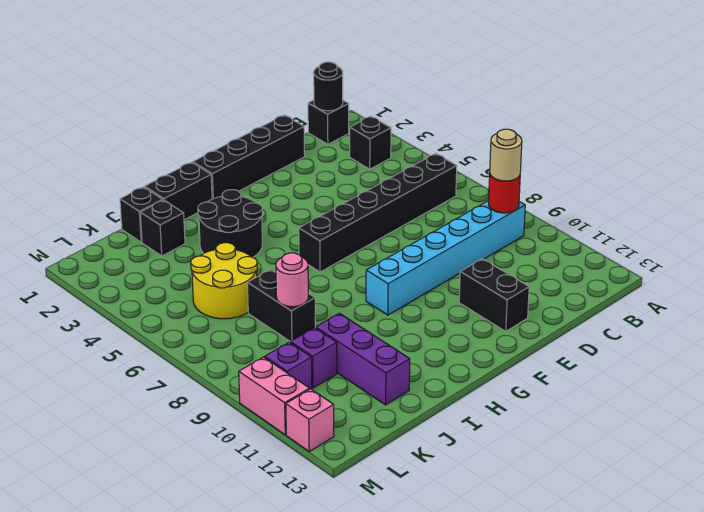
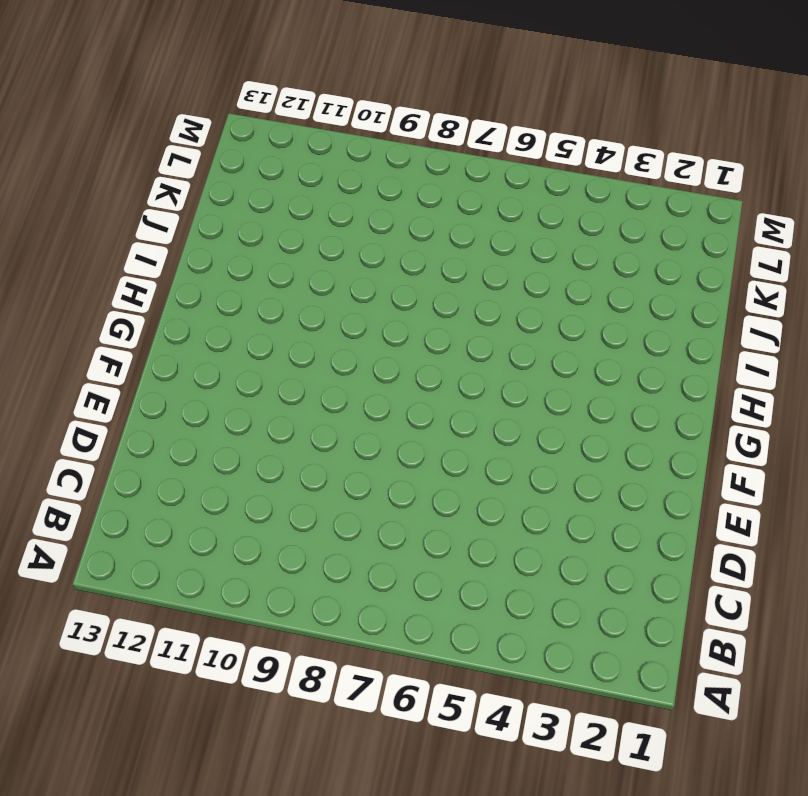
none -> black brick B1 level 1
none -> black brick B3 level 1
none -> black brick B6:G6 level 1

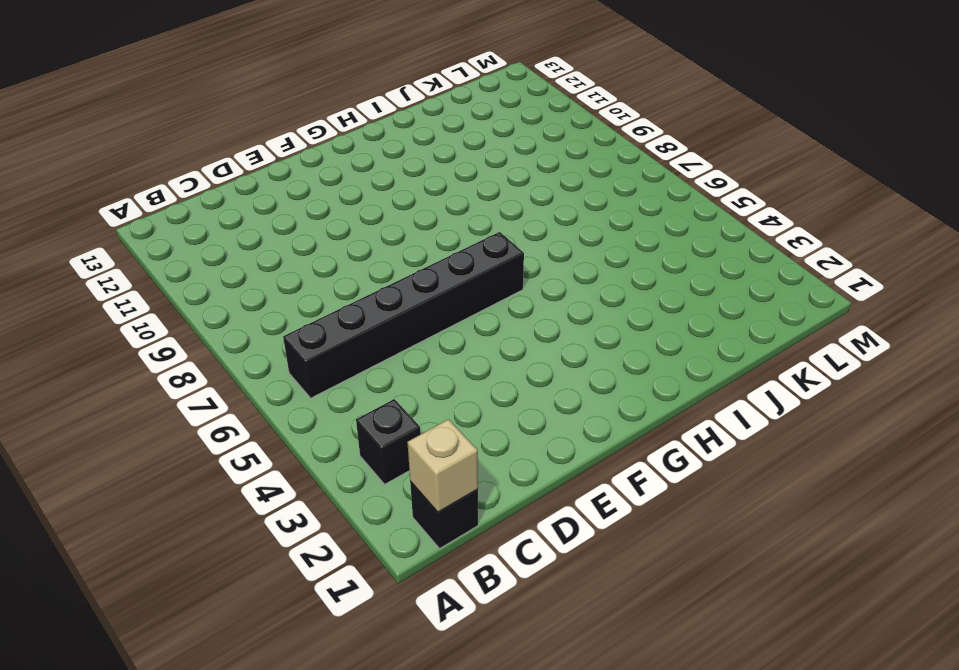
tan brick B1 level 2 -> black round brick B1 level 2
none -> cyan brick B9:G9 level 1
none -> black brick D1:G1 level 1
none -> black brick E11:E12 level 1

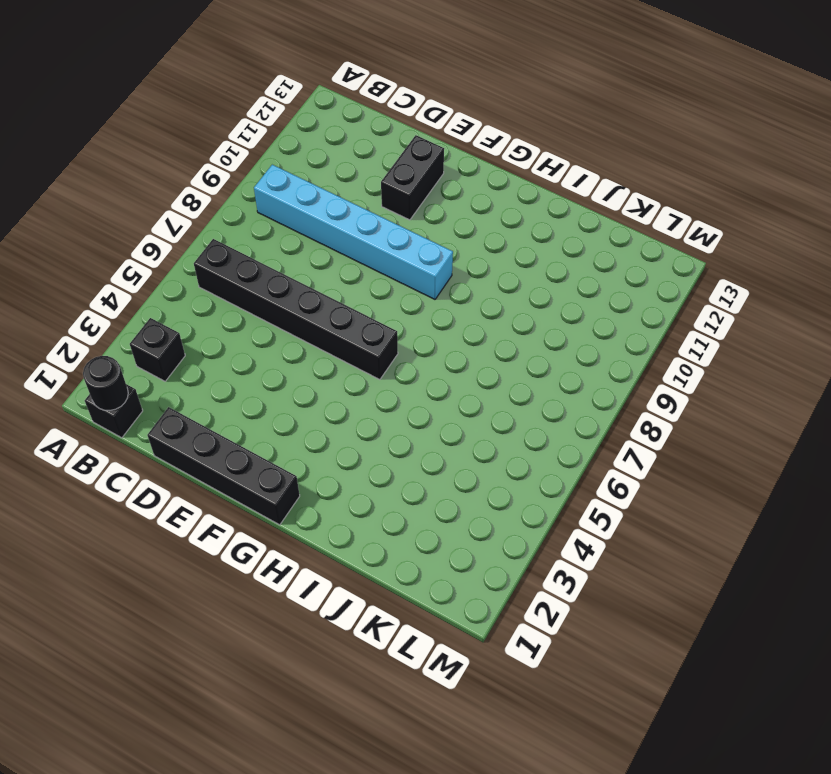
none -> black brick H1:I1 level 1
none -> black round brick H3:I4 level 1
none -> black brick J1 level 1

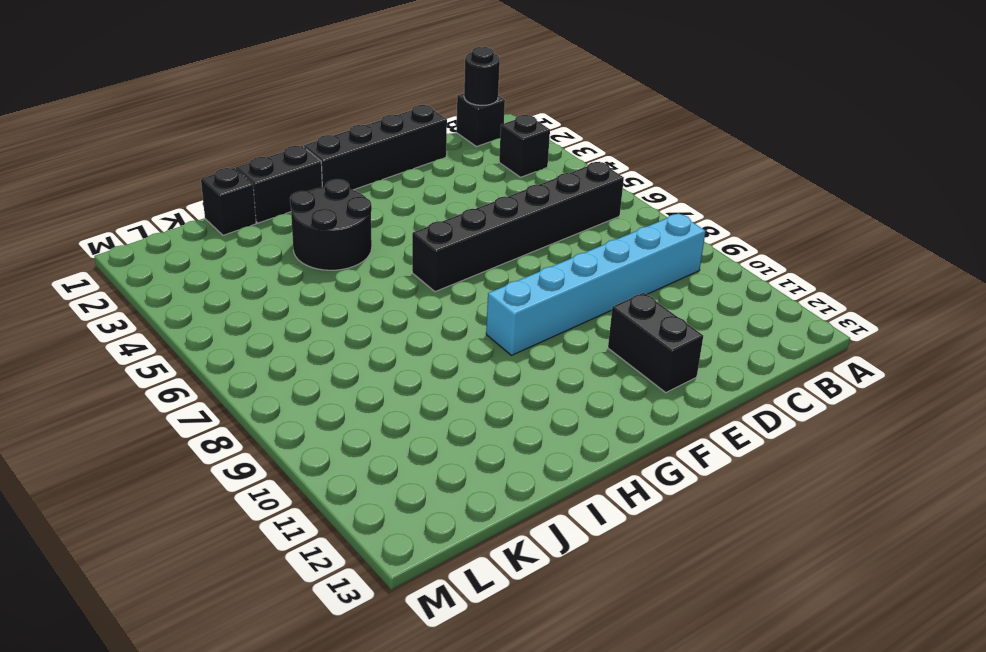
none -> black brick J2 level 1
none -> yellow round brick J5:K6 level 1
none -> black brick J7:J8 level 1

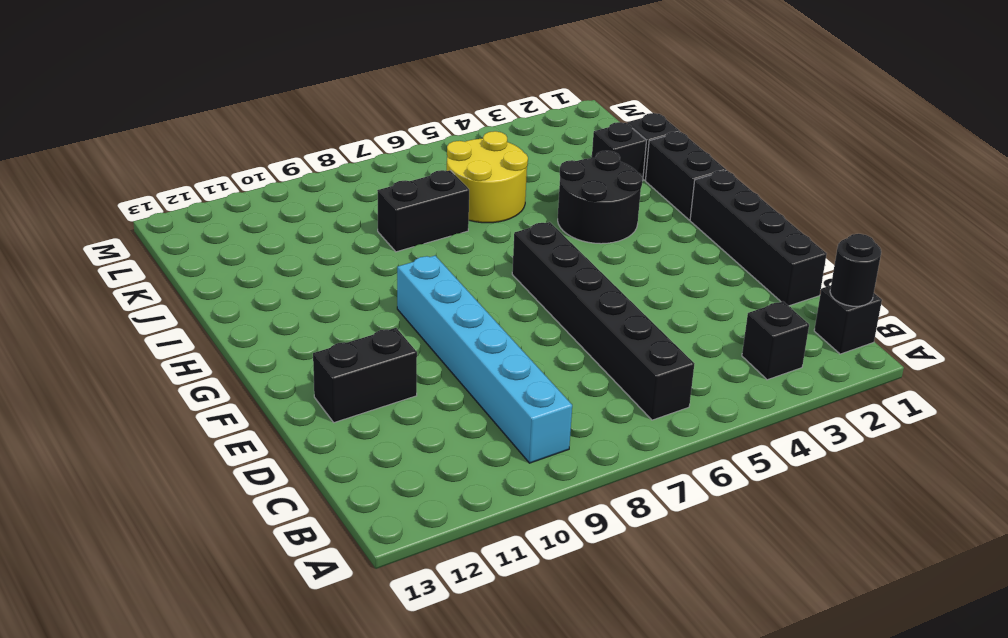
none -> purple brick J10:J12 level 1
none -> purple brick K10 level 1
none -> purple brick L10 level 1

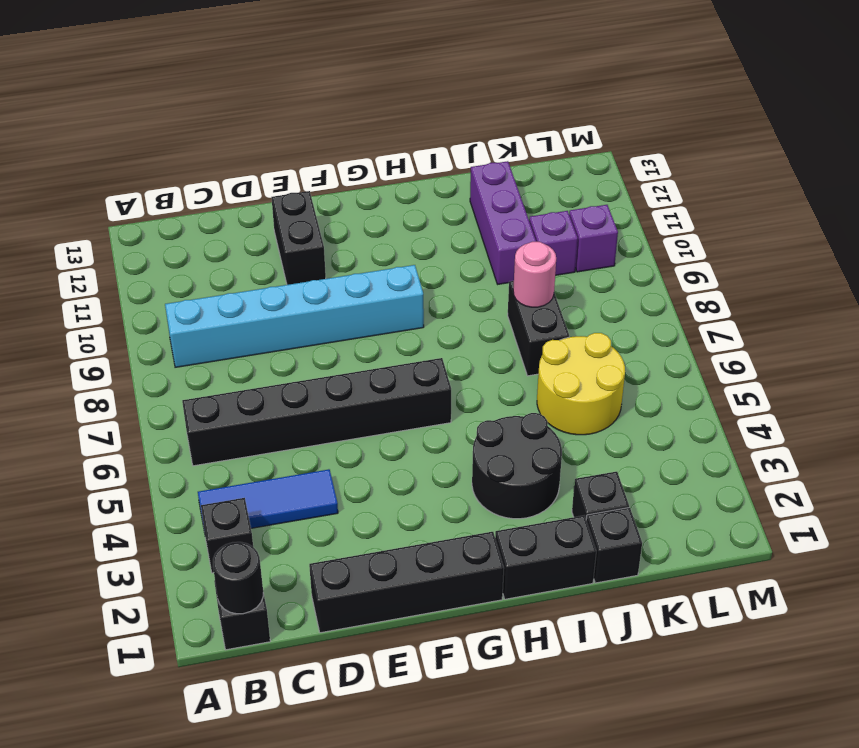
blue tile B4:D4 level 1 -> none
none -> pink brick M10:M11 level 1
none -> pink brick M12 level 1
none -> red round brick B9 level 2

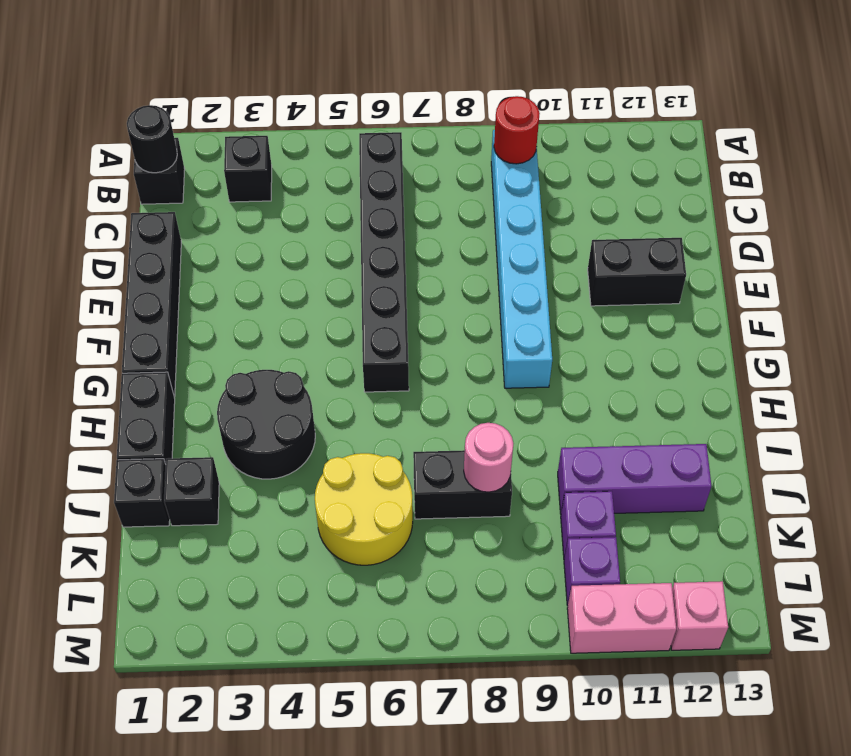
none -> tan round brick B9 level 3

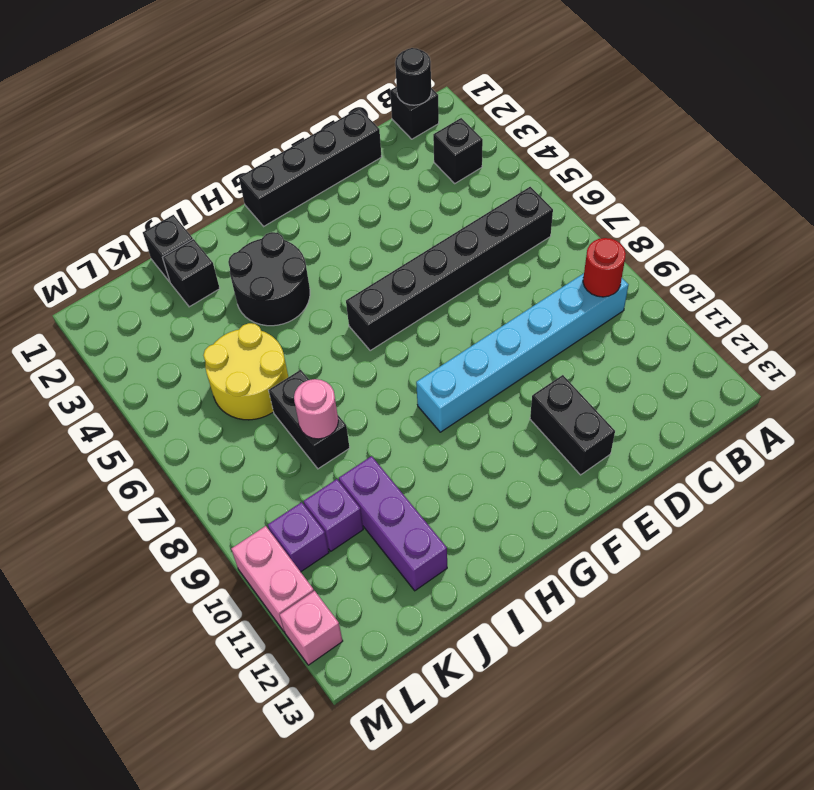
none -> black brick H1:I1 level 1
none -> tan round brick B9 level 3

